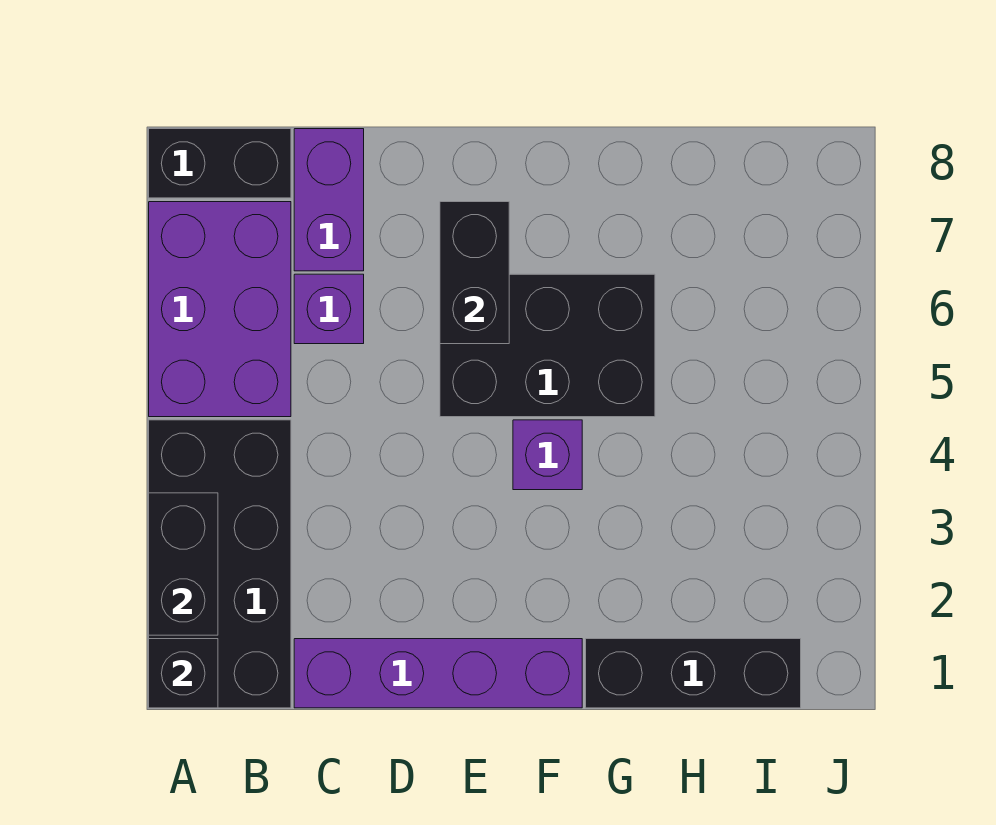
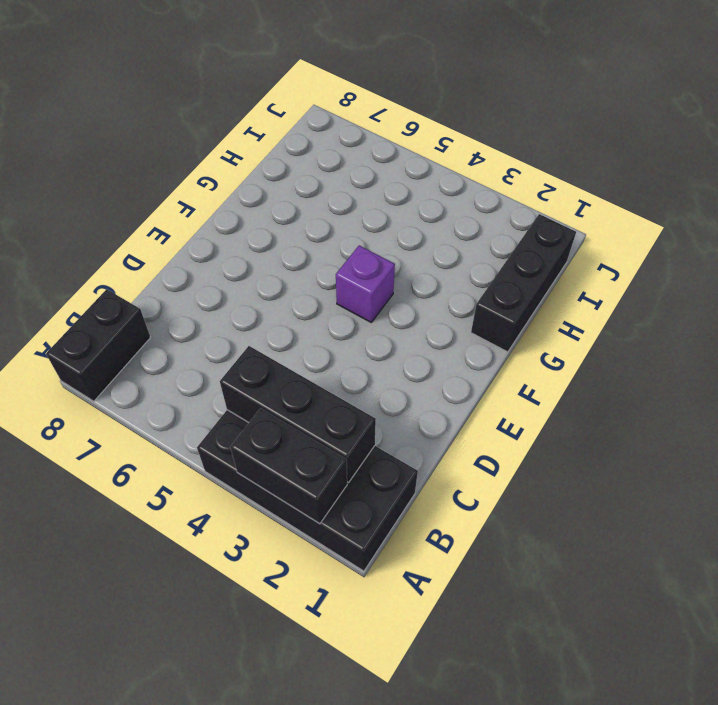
black brick B2:B4 level 2 -> none
none -> purple brick A5:B7 level 1
none -> purple brick C1:F1 level 1
none -> purple brick C6 level 1

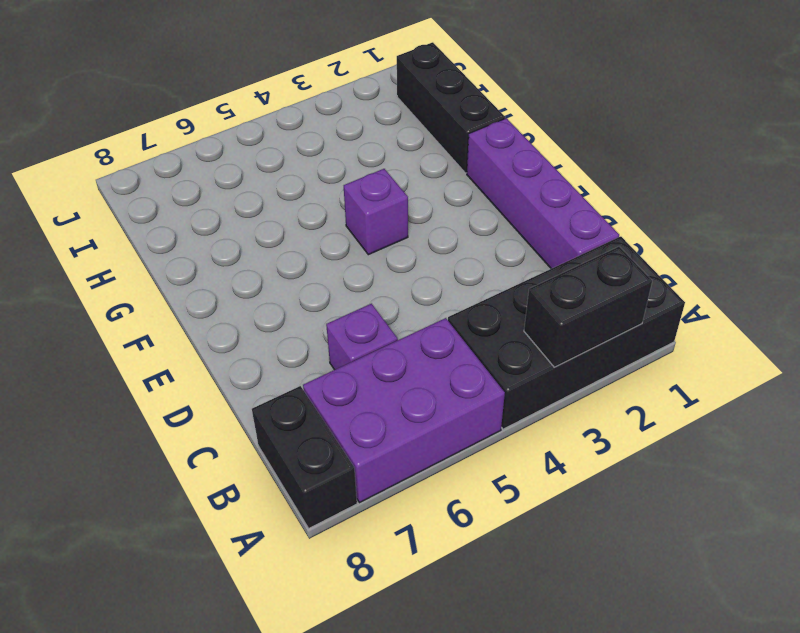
none -> purple brick C7:C8 level 1
none -> black brick E5:G6 level 1
none -> black brick A1 level 2

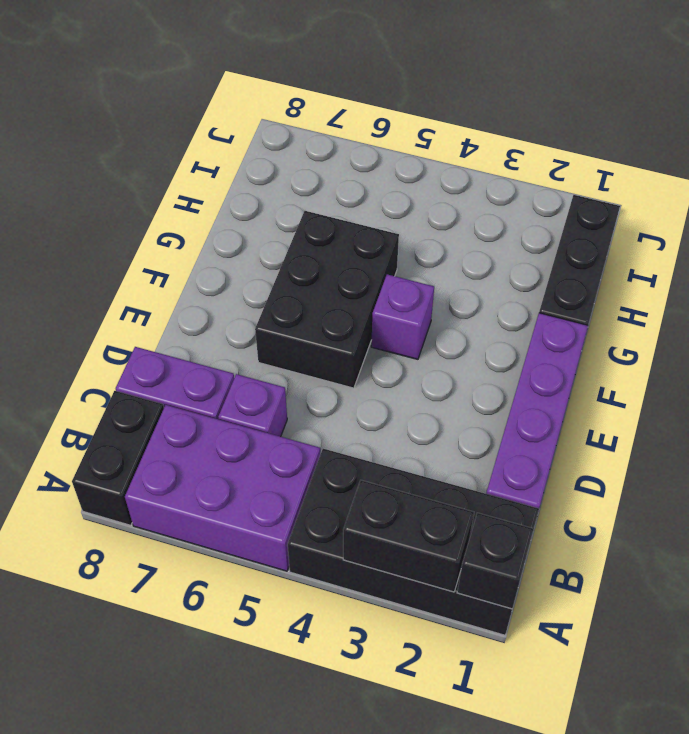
none -> black brick E6:E7 level 2

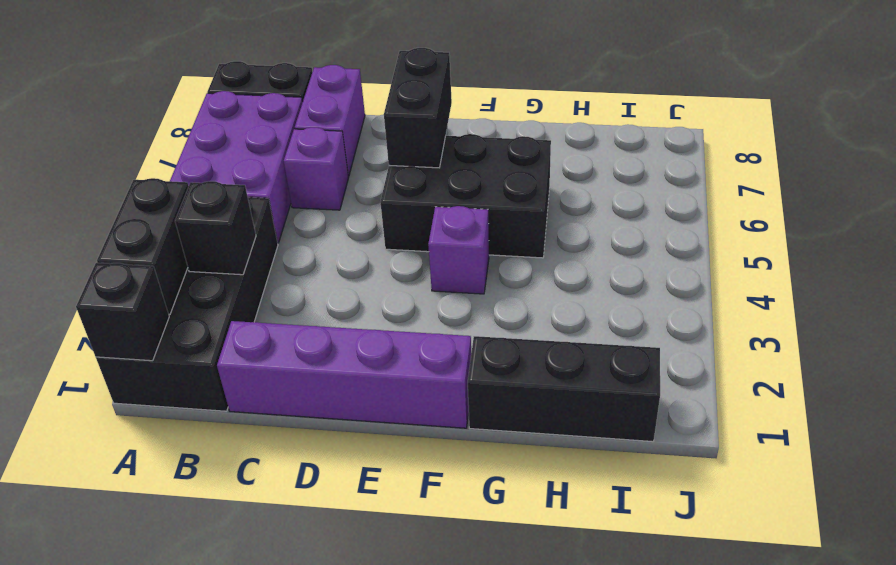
black brick B3 level 2 -> none

